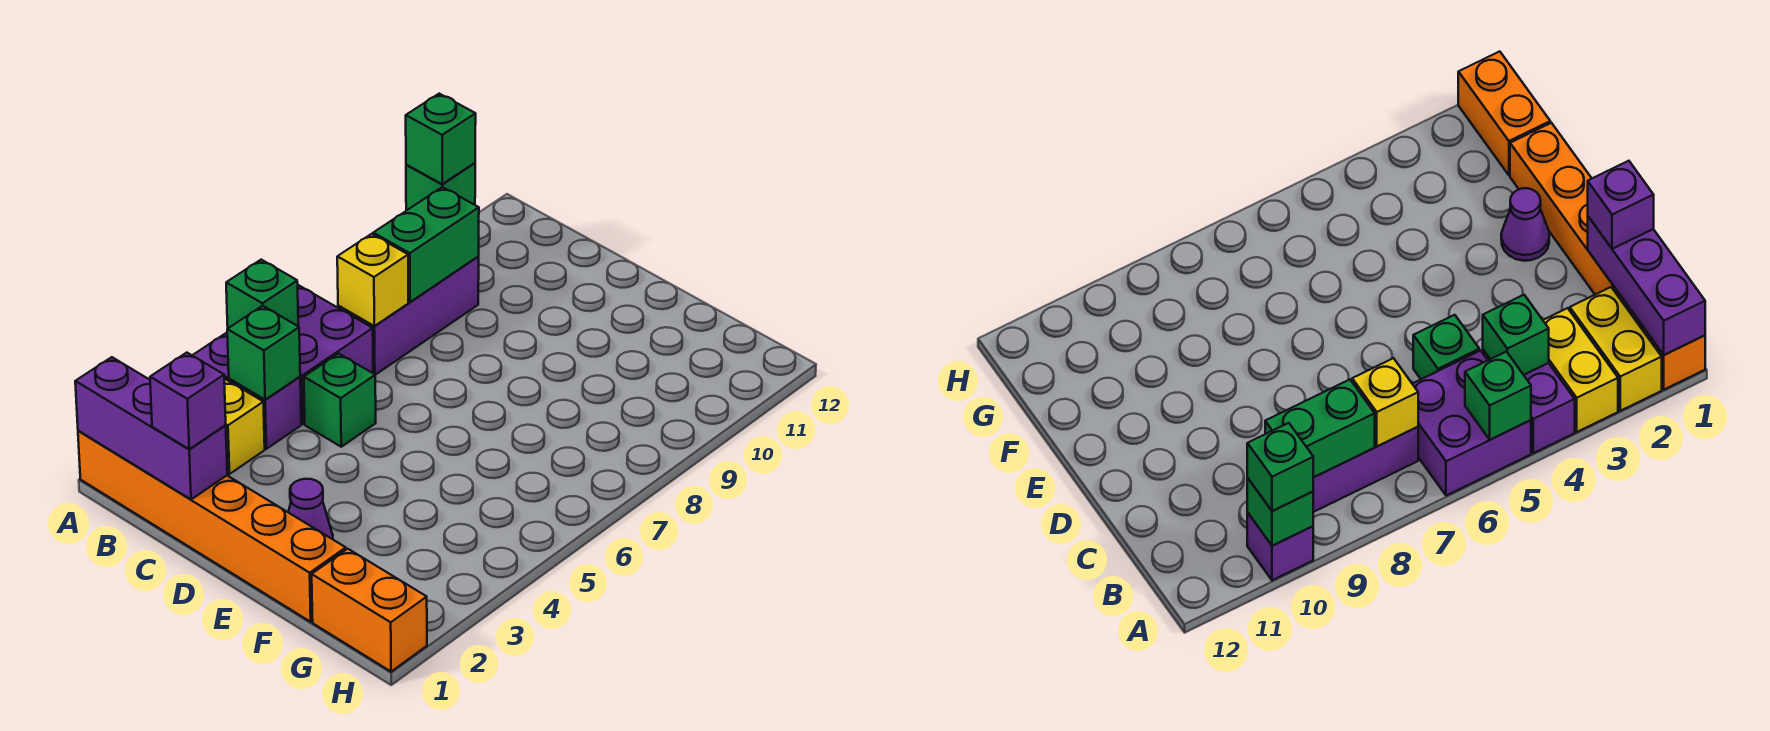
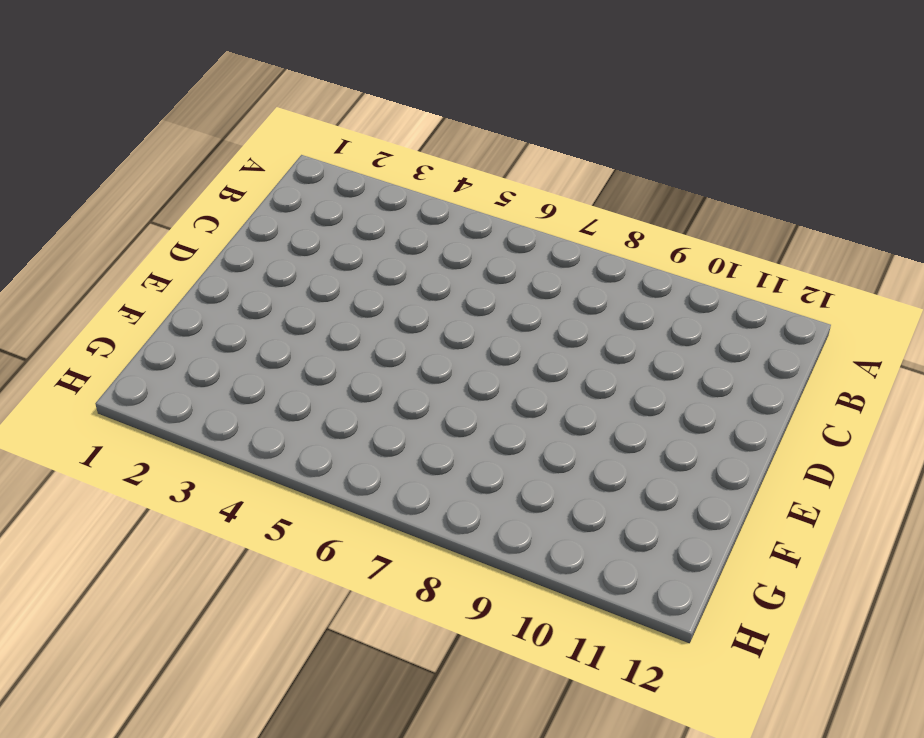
none -> orange brick A1:F1 level 1
none -> yellow brick A2:B2 level 1
none -> yellow brick A3:B3 level 1

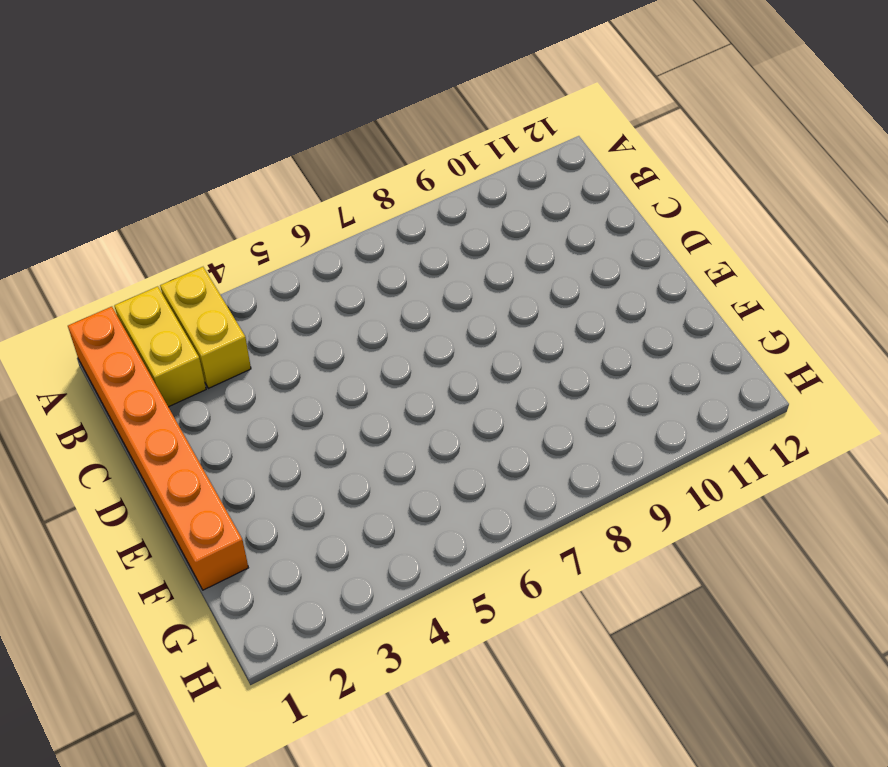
none -> purple brick A4:B4 level 1
none -> purple brick A5:B6 level 1
none -> purple brick A10 level 1

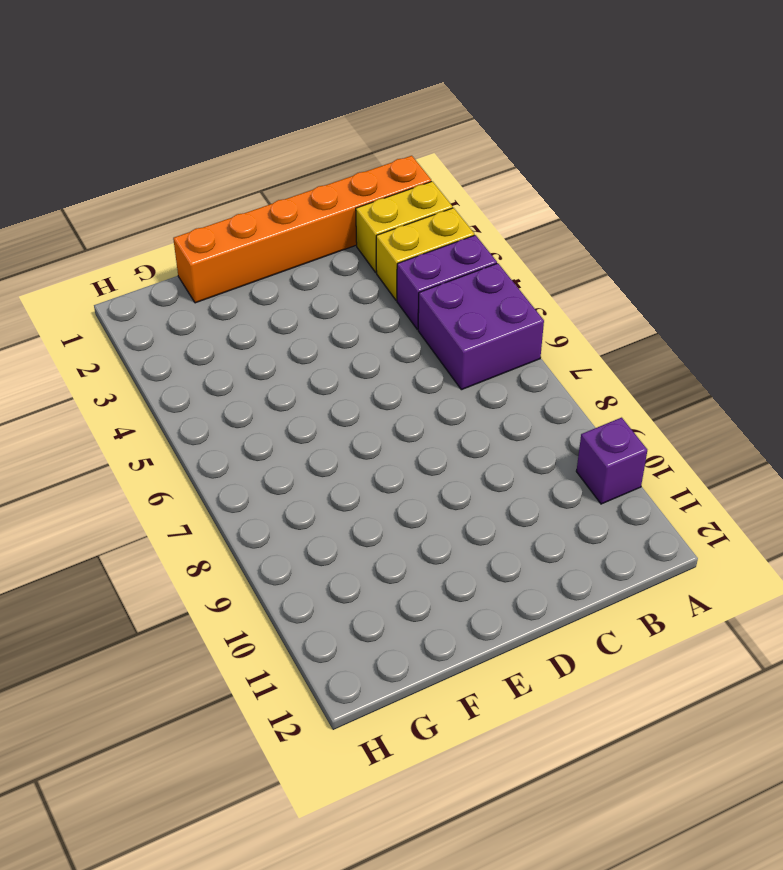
none -> purple brick B7:B9 level 1
none -> green brick C5 level 1
none -> purple cone E2 level 1

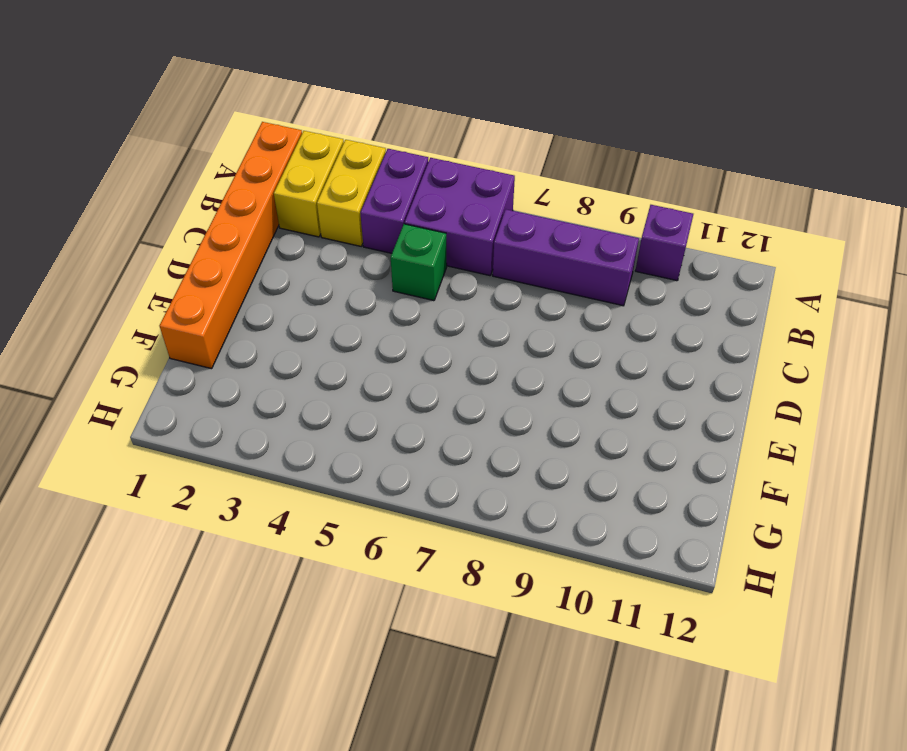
none -> purple cone E2 level 1
none -> orange brick G1:H1 level 1
none -> purple brick A1:C1 level 2

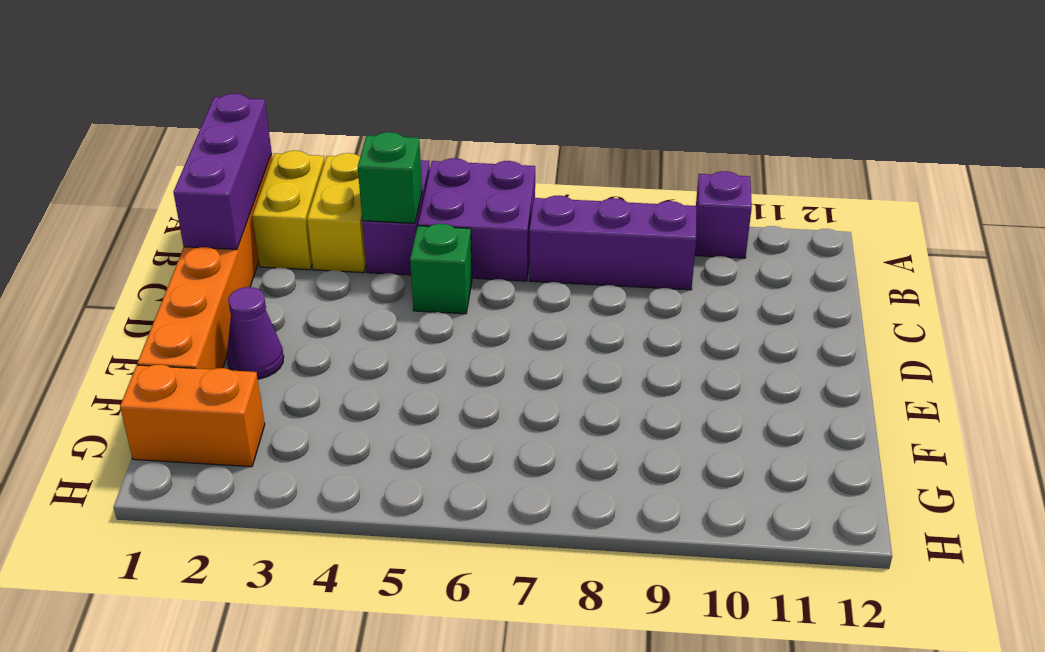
orange brick G1:G2 level 1 -> orange brick G1:H1 level 1
none -> green brick A5 level 2
none -> green brick A10 level 2
none -> yellow brick B7 level 2

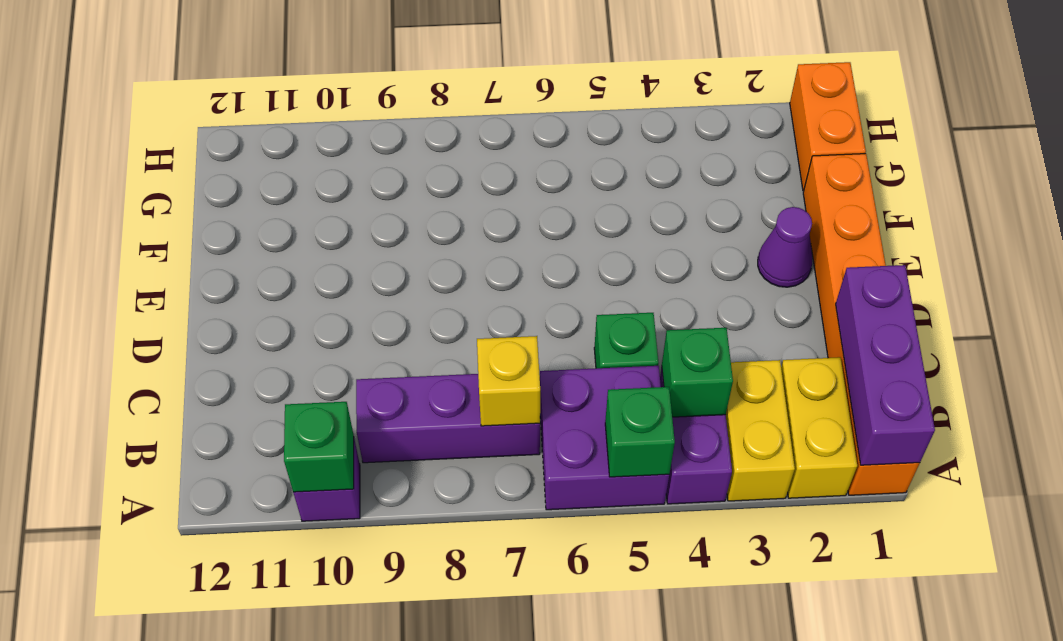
none -> green brick B8:B9 level 2
none -> green brick A10 level 3
none -> purple brick C1 level 3

